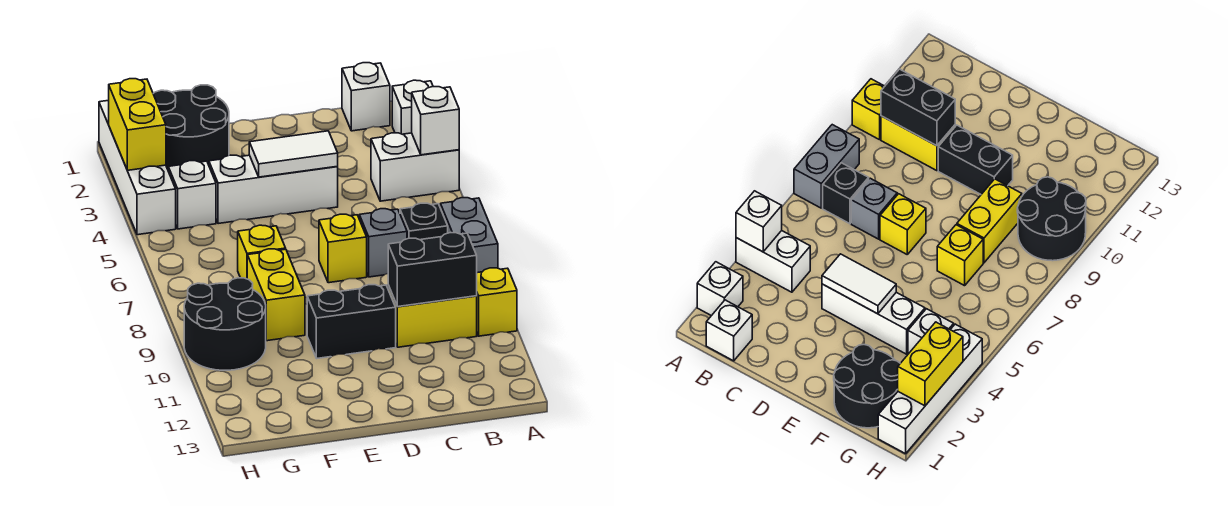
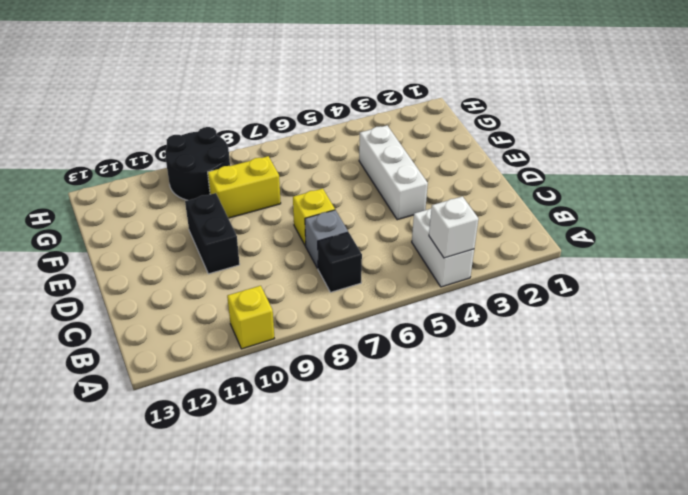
none -> white brick A2 level 1
none -> grey brick A7:A8 level 1
none -> white brick B1 level 1

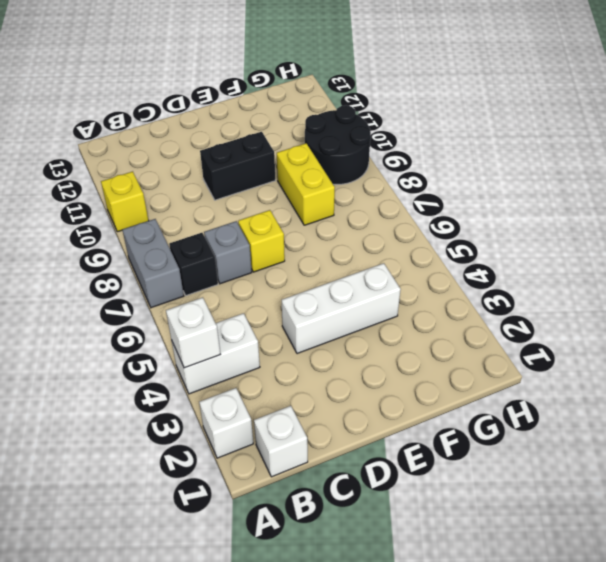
none -> yellow brick B10:C10 level 1
none -> black round brick F1:G2 level 1
none -> yellow brick F7 level 1

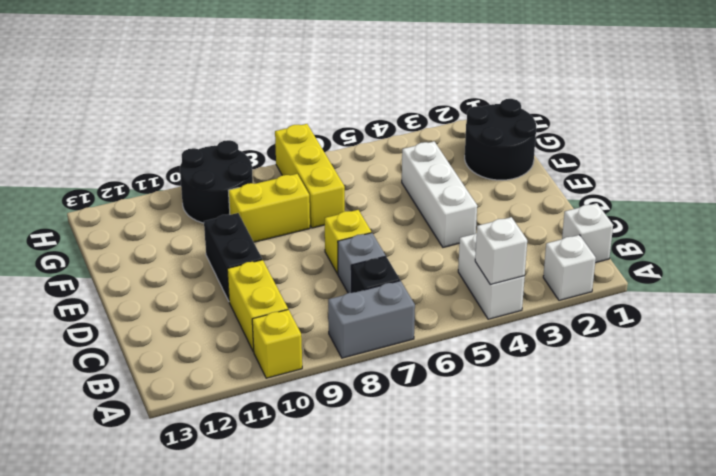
yellow brick F7:H7 level 1 -> yellow brick F7 level 1
none -> white brick G4 level 1
none -> white brick H1:H4 level 1
none -> black brick B10:C10 level 2

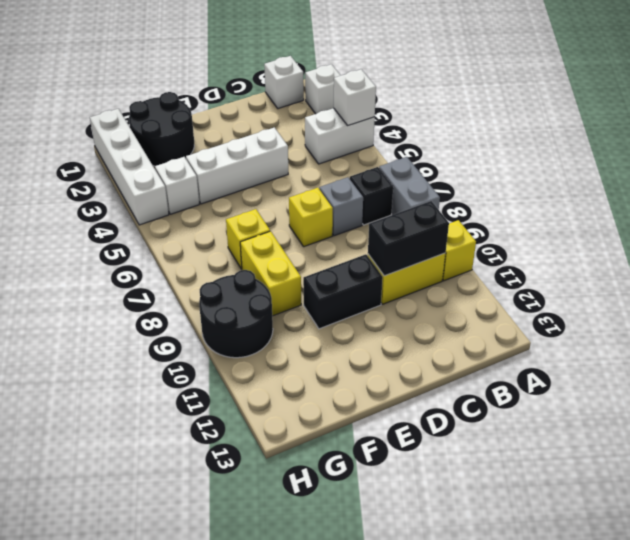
none -> white tile D4:E4 level 2
none -> yellow brick H2:H3 level 2

